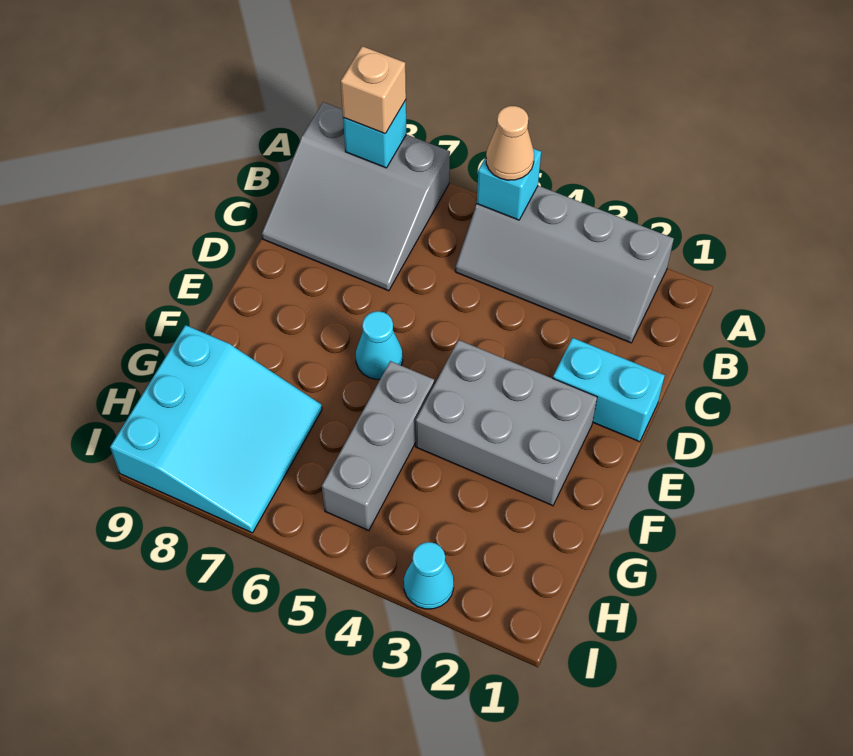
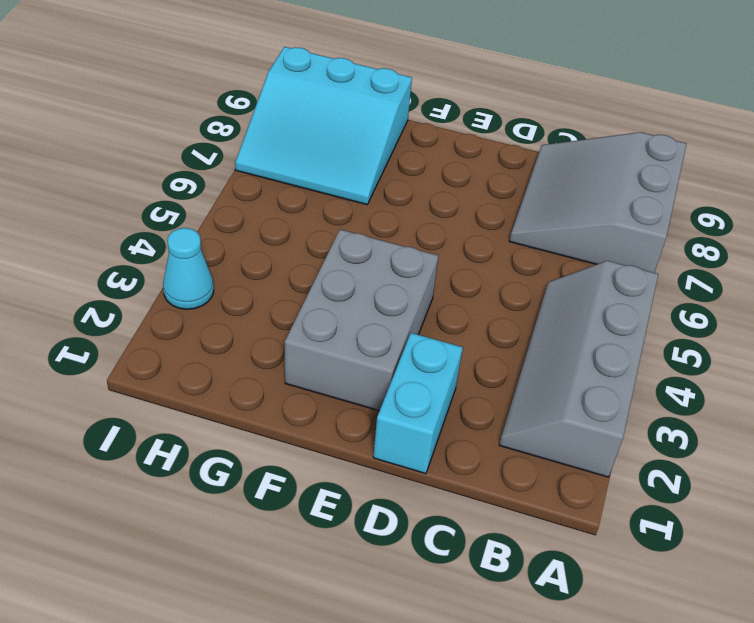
none -> cyan cone E6 level 1
none -> grey brick F5:H5 level 1
none -> cyan brick A5 level 2

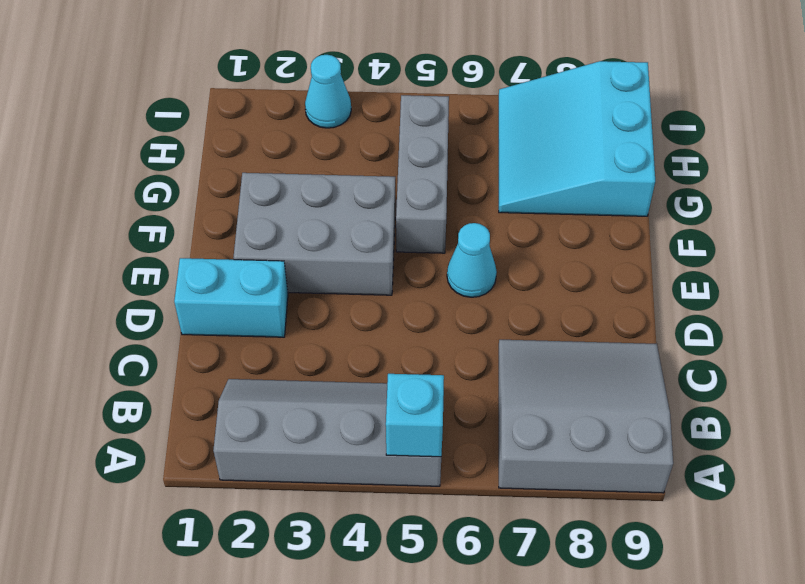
none -> cyan brick A8 level 2
none -> tan cone A5 level 3
none -> tan brick A8 level 3

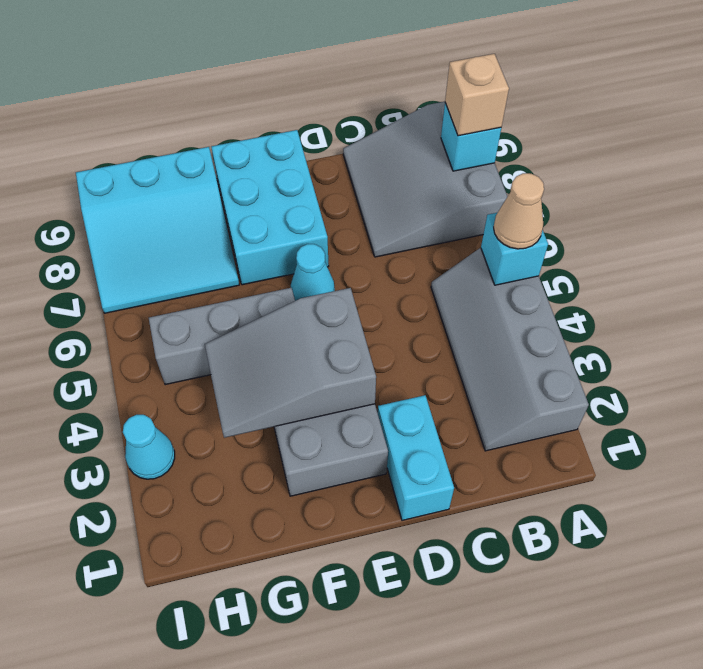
grey slope E3:G4 level 2 top E -> none
cyan brick E7:F9 level 1 -> none

